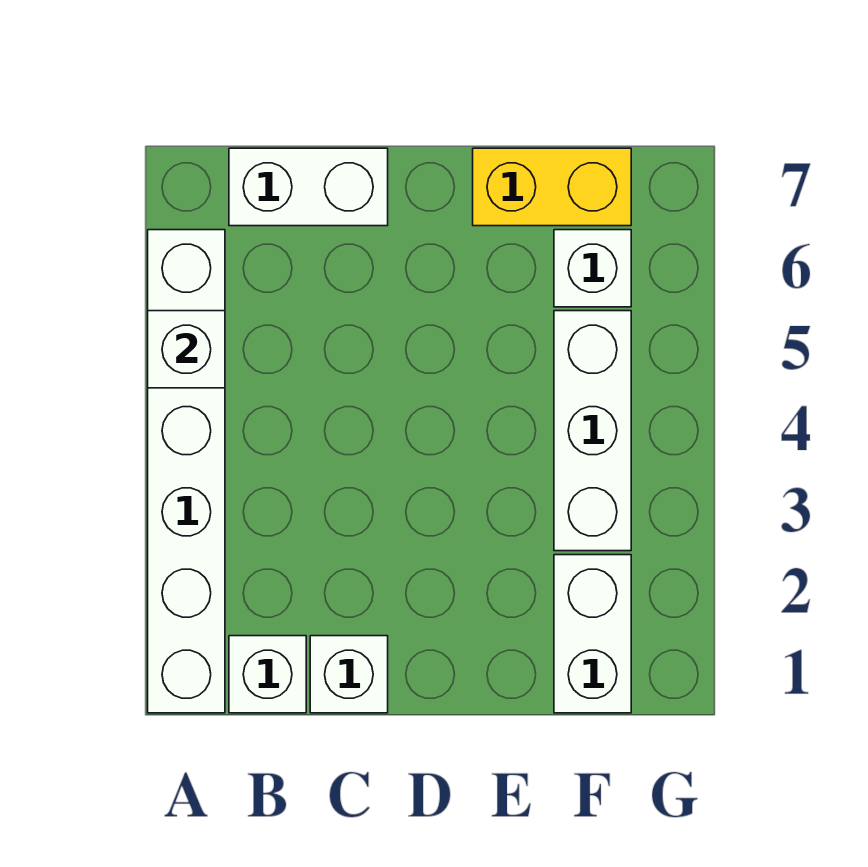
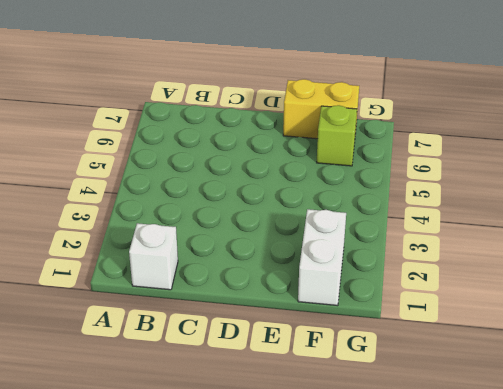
lime brick F6 level 1 -> white brick F6 level 1
none -> white brick A1:A6 level 1
none -> white brick B7:C7 level 1

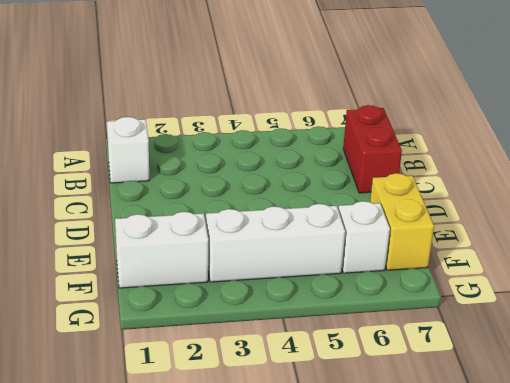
red brick B7:C7 level 1 -> white brick B7:C7 level 1
none -> white brick A1:A6 level 1
none -> white brick C1 level 1

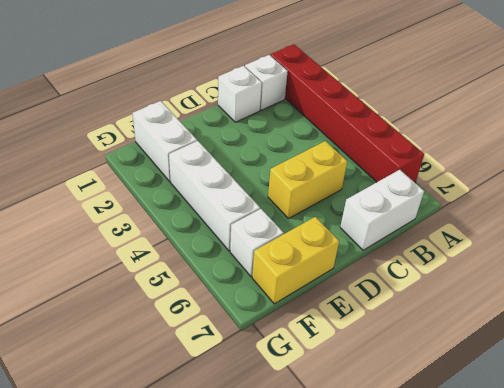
red brick A1:A6 level 1 -> white brick A1:A6 level 1
yellow brick C5:D5 level 1 -> none
none -> white brick A5 level 2

